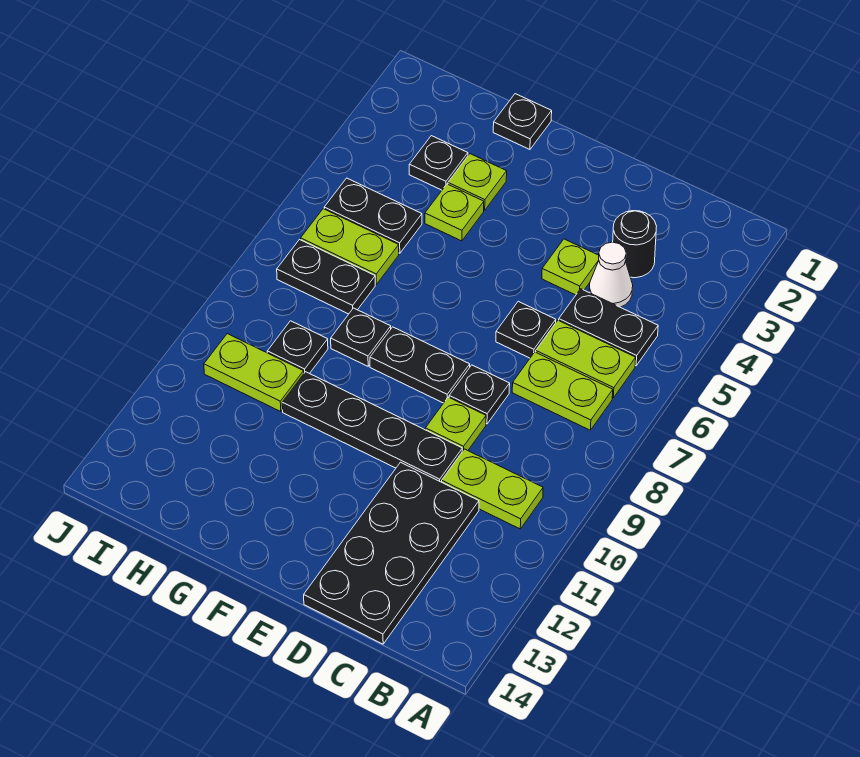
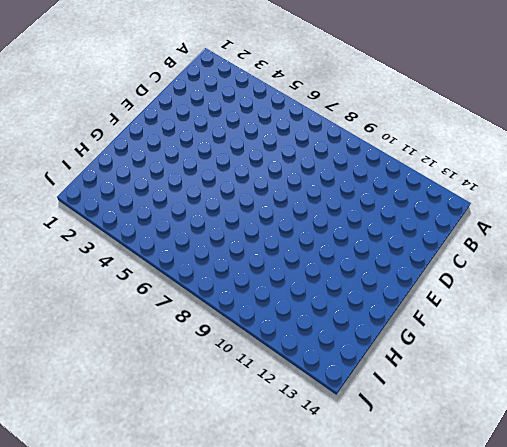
none -> black plate B5:C5 level 1
none -> lime plate B6:C6 level 1
none -> lime plate B7:C7 level 1

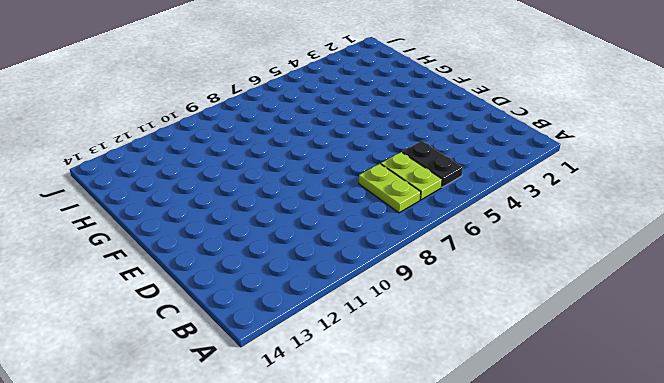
none -> lime plate B10:C10 level 1
none -> black round brick C3 level 1
none -> white cone C4 level 1

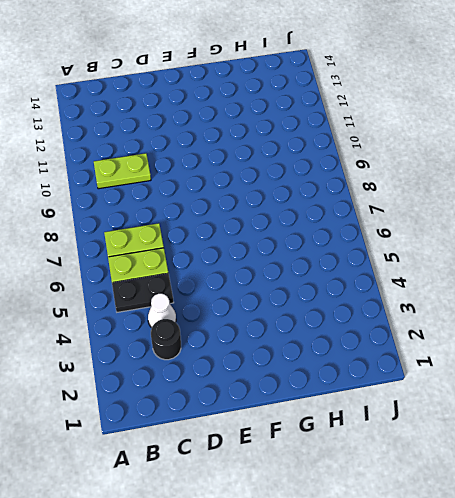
none -> black plate C11:D14 level 1
none -> lime plate D4 level 1
none -> black plate D6 level 1

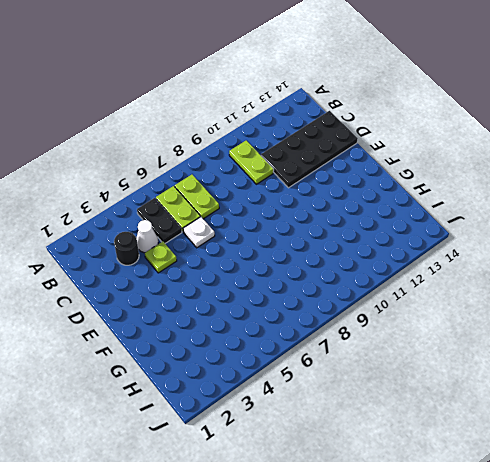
white plate D6 level 1 -> black plate D6 level 1
none -> black plate D8 level 1
none -> lime plate D9 level 1
none -> black plate D10:G10 level 1

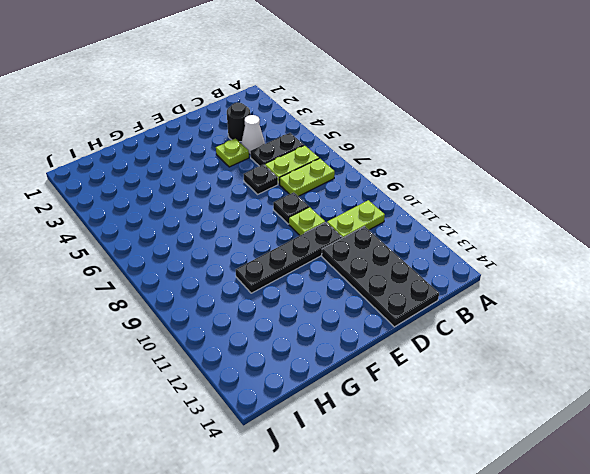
none -> black plate E8:F8 level 1
none -> black plate G1 level 1
none -> lime plate G3 level 1

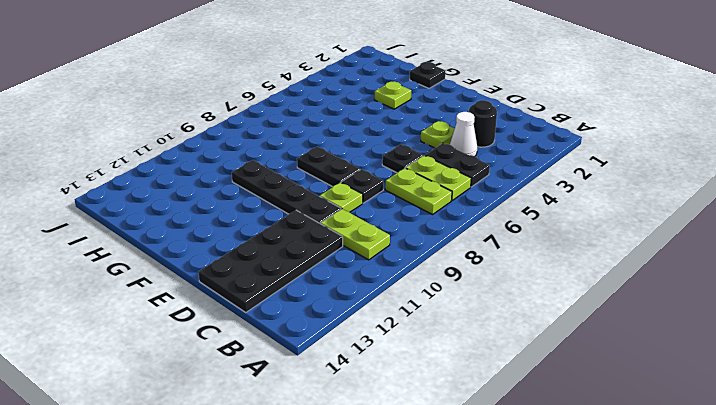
none -> lime plate G4 level 1
none -> black plate G8 level 1
none -> black plate H3 level 1

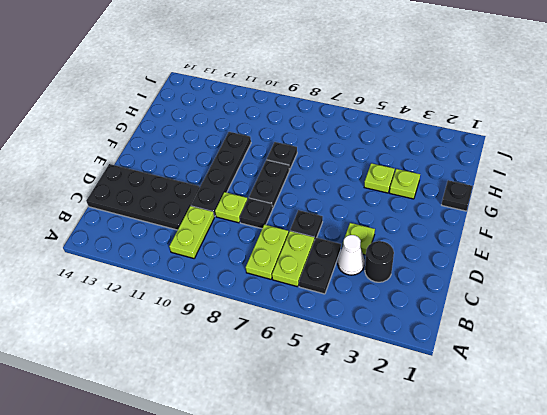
none -> black plate H3 level 1
none -> black plate H5:I5 level 1
none -> lime plate H6:I6 level 1

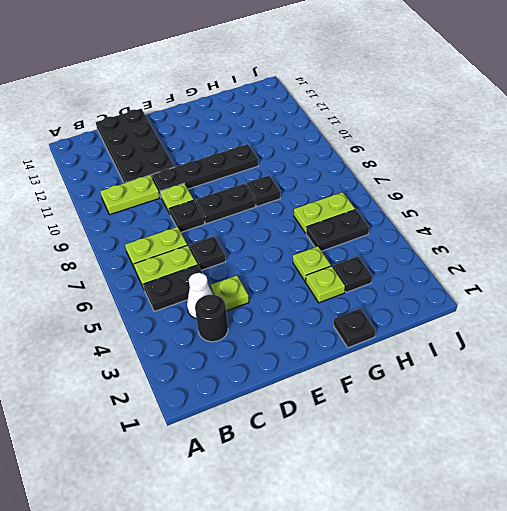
none -> black plate H7:I7 level 1
none -> black plate H9 level 1
none -> lime plate H10:I10 level 1

